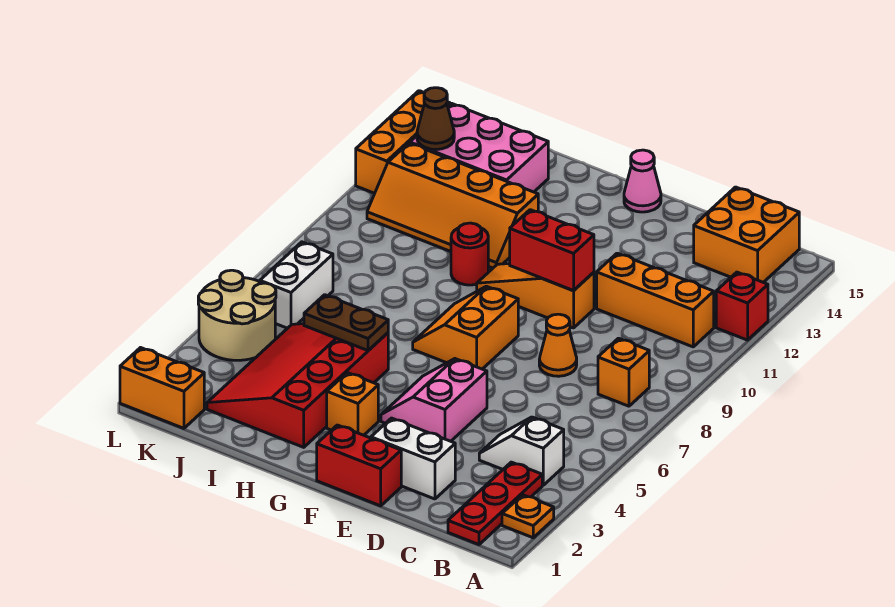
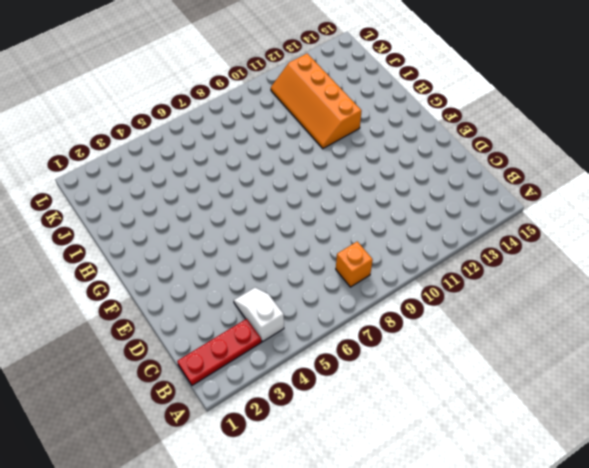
none -> orange plate A2 level 1
none -> red brick A12 level 1
none -> orange brick B11:D11 level 1

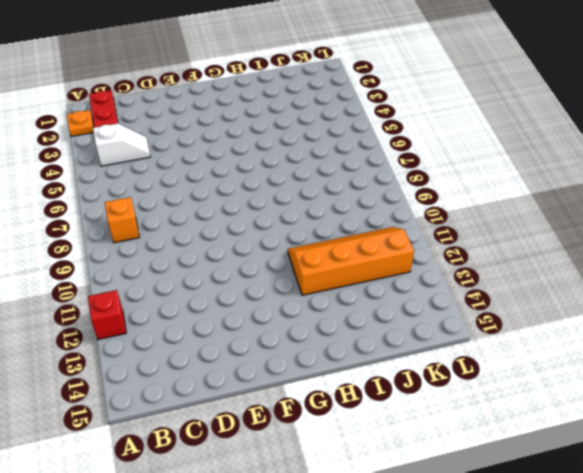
none -> orange brick B11:D11 level 1
none -> orange brick B14:C15 level 1
none -> white brick D2:E2 level 1

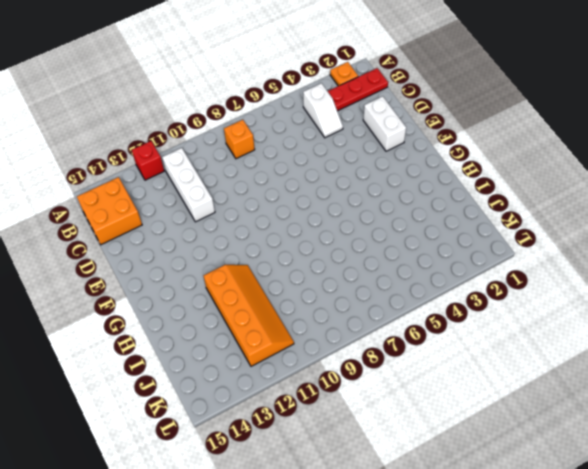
white brick B11:D11 level 1 -> orange brick B11:D11 level 1
none -> orange cone D8 level 1
none -> red brick E1:F1 level 1
none -> pink slope E4:F5 level 1 top E

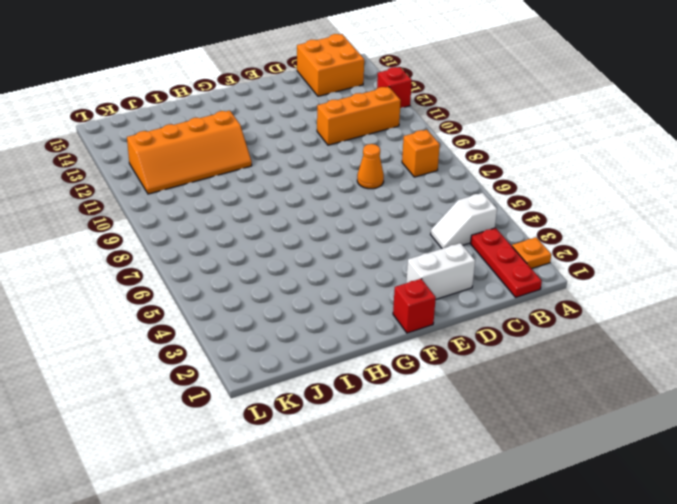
red brick F1 level 1 -> red brick E1:F1 level 1
none -> pink slope E4:F5 level 1 top E
none -> orange slope E10:G10 level 1 top E
none -> orange slope F7:G8 level 1 top F

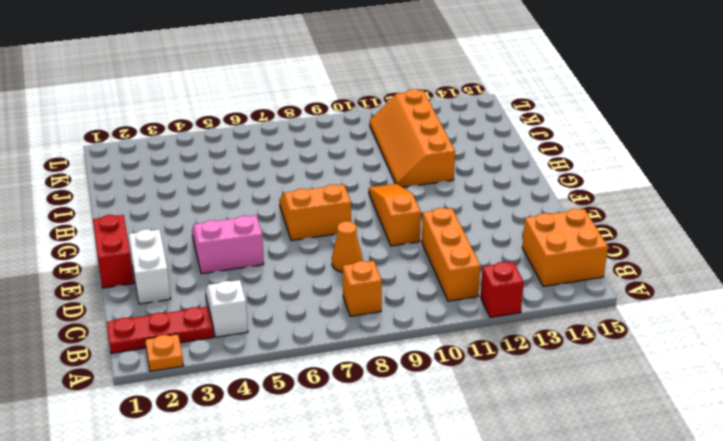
none -> pink cone F15 level 1
none -> orange brick G3 level 1
none -> red slope H2:J5 level 1 top H

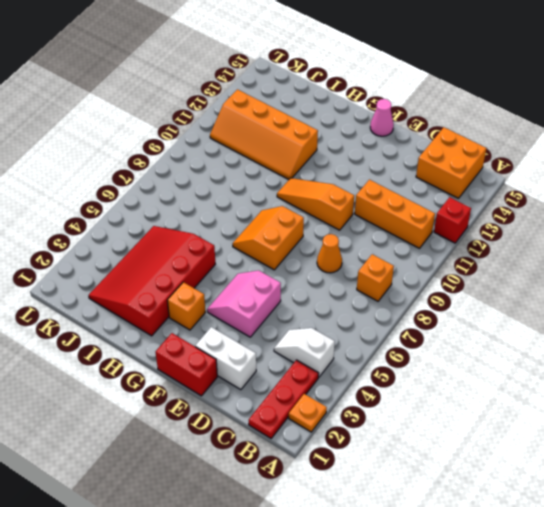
none -> red round brick H10 level 1
none -> pink brick I13:K14 level 1
none -> orange brick K1:L1 level 1

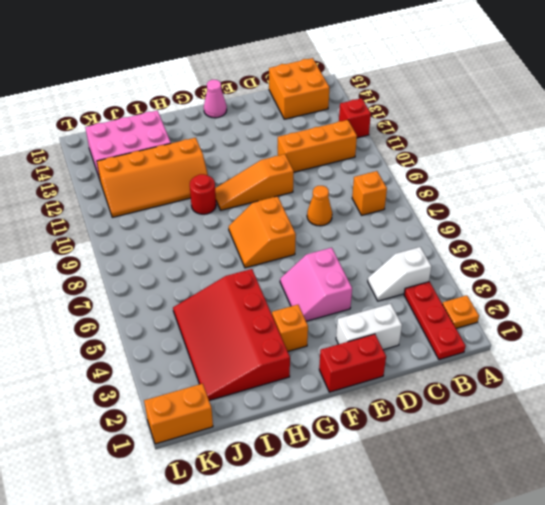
none -> tan round brick K4:L5 level 1
none -> white brick K6:K7 level 1
none -> orange brick L12:L14 level 1

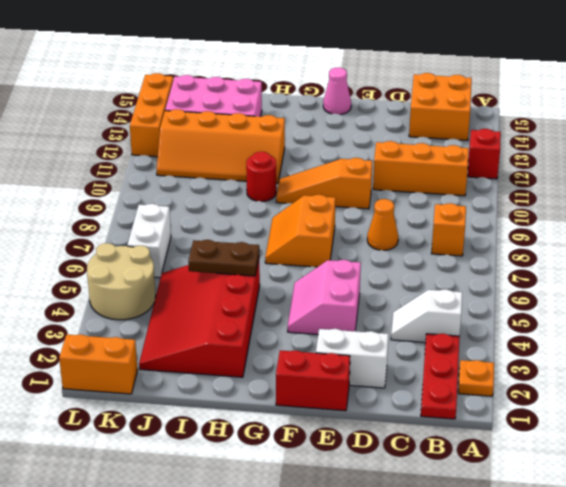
none -> orange brick G3 level 1
none -> red brick E10:F10 level 2
none -> brown cone K13 level 2

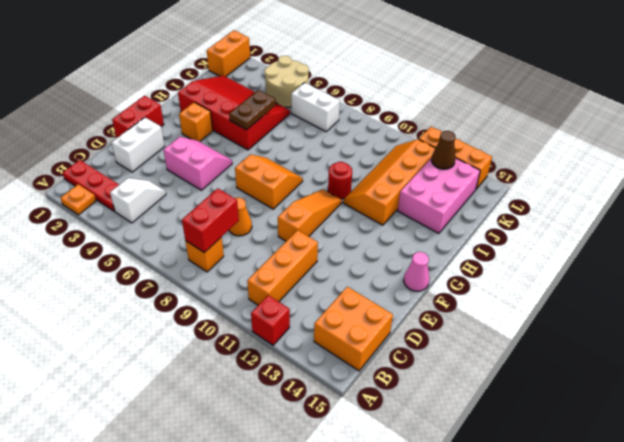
red brick B8:C8 level 2 -> red brick E10:F10 level 2

